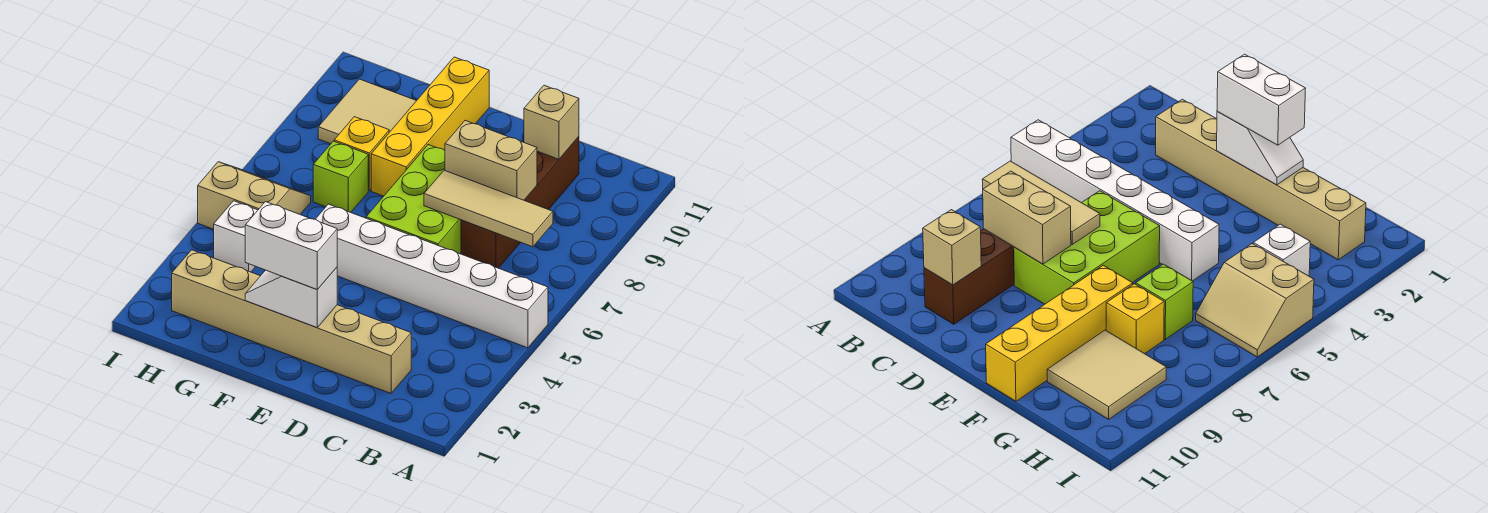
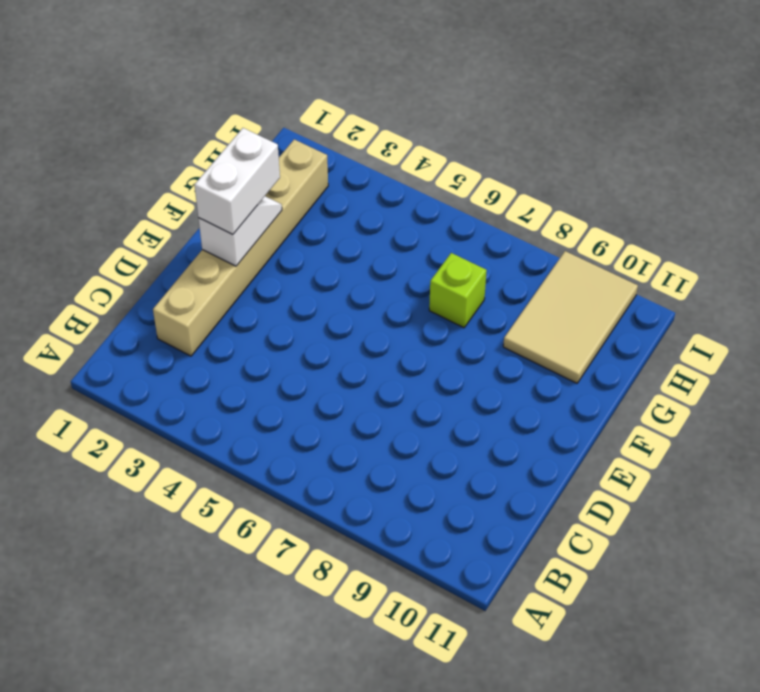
tan tile G9:I10 level 1 -> tan tile G9:H10 level 1
none -> white brick A5:F5 level 1
none -> brown brick C7:C10 level 1
none -> lime brick D6:E8 level 1

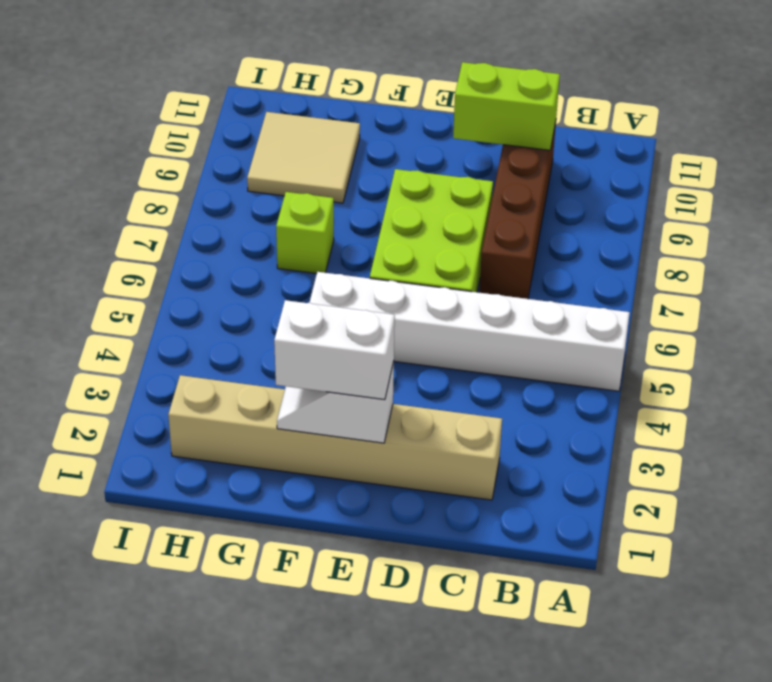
lime brick C10:D10 level 2 -> tan brick C10 level 2
none -> yellow brick F8:F11 level 1
none -> yellow brick G8 level 1
none -> white brick H4 level 1

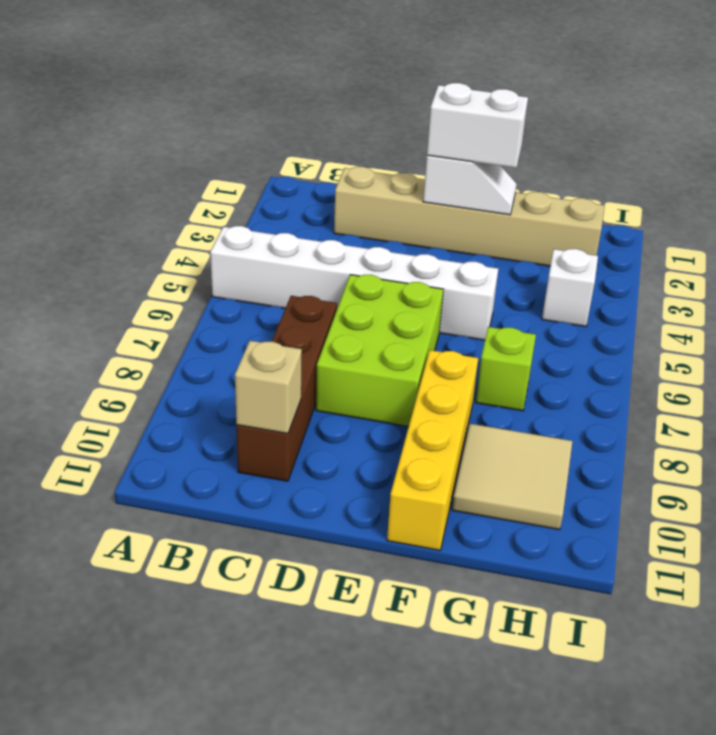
none -> yellow brick G8 level 1
none -> tan slope H5:I6 level 1 top 5
none -> tan tile B7:D7 level 2

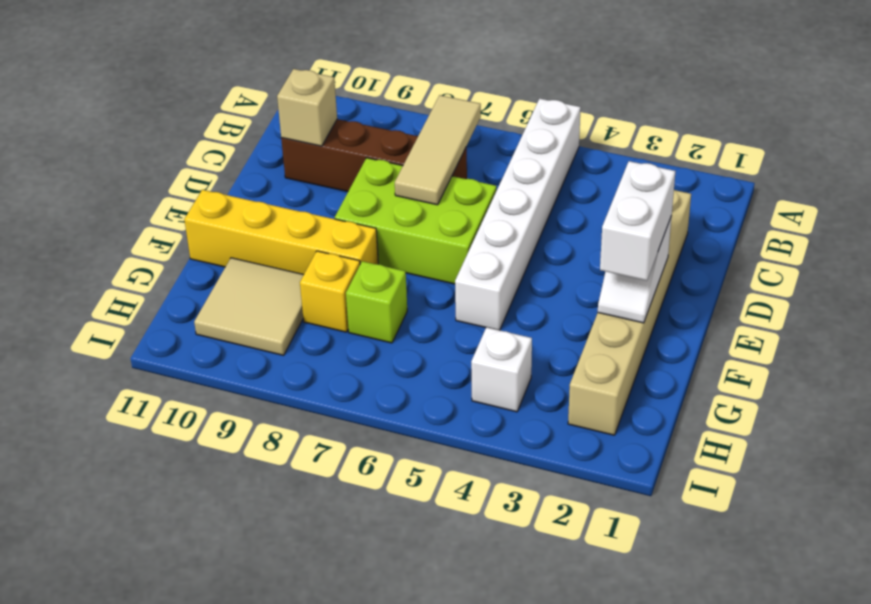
none -> tan slope H5:I6 level 1 top 5
none -> tan brick C8:D8 level 2

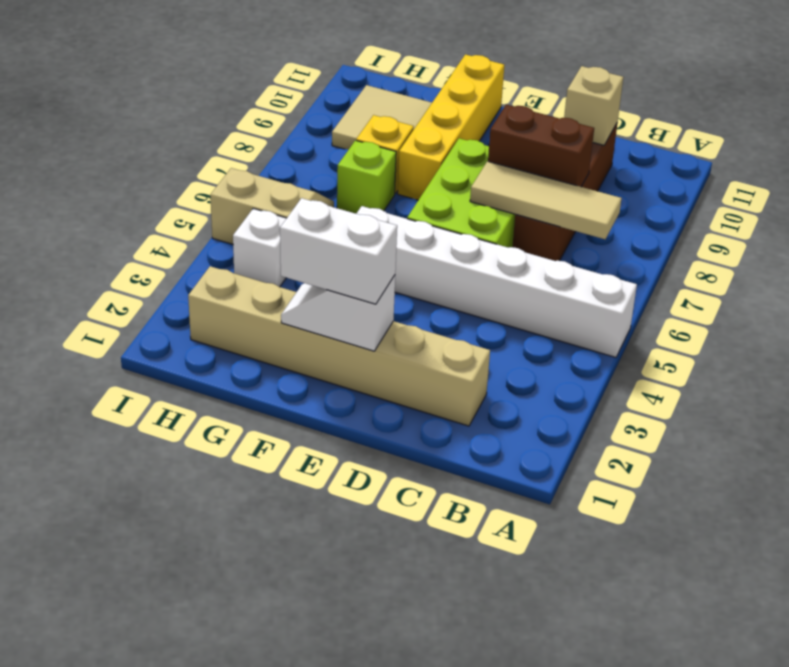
brown brick C8:D8 level 2 -> tan brick C8:D8 level 2

